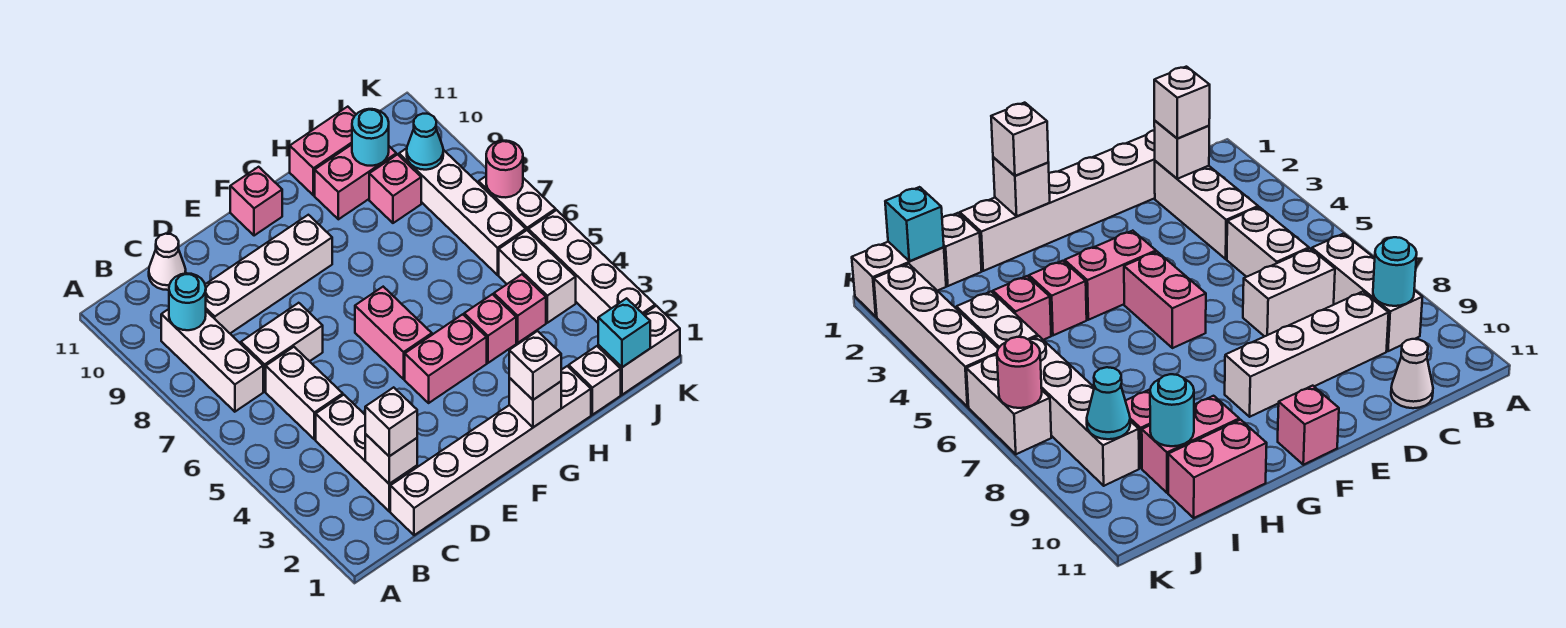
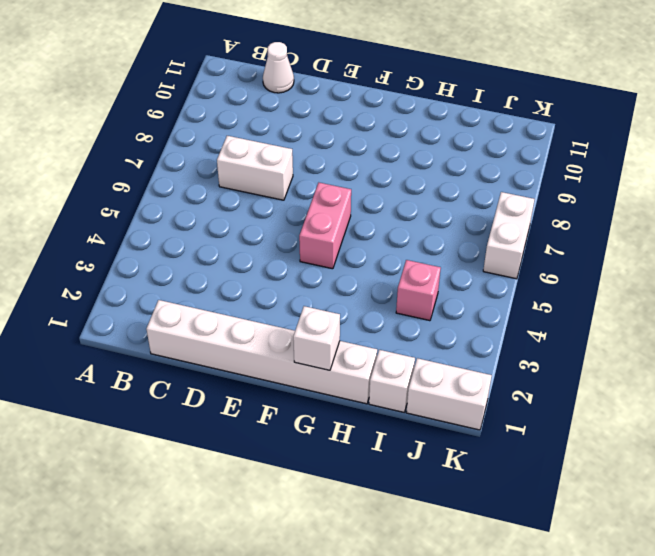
none -> white brick B7:B9 level 1
none -> white brick C2:C4 level 1
none -> white brick C5:C6 level 1
none -> white brick C9:F9 level 1

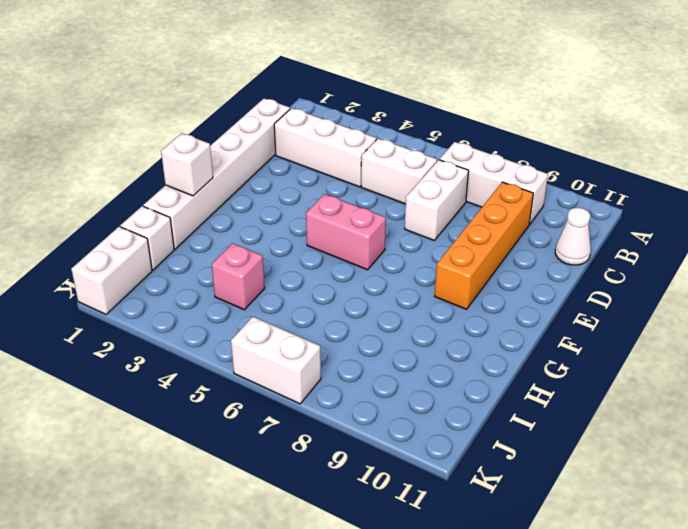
orange brick C9:F9 level 1 -> white brick C9:F9 level 1
none -> pink brick F4:G4 level 1
none -> pink brick F11 level 1
none -> pink brick H4 level 1
none -> pink brick H10:I10 level 1

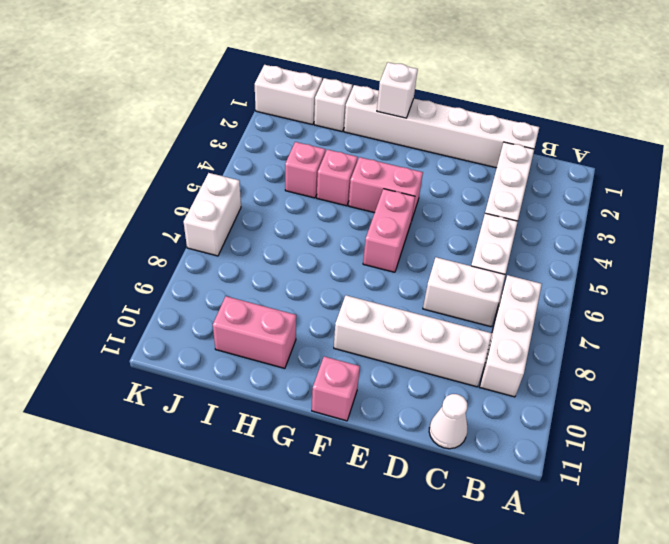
none -> pink brick H11:I11 level 1
none -> pink brick I9 level 1
none -> white brick J4:J5 level 1
none -> white brick J6:J9 level 1

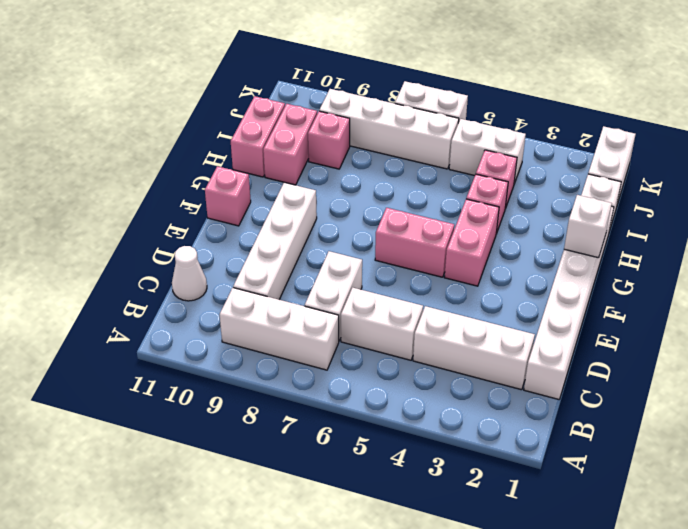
none -> white brick K2:K5 level 1
none -> cyan round brick B9 level 2
none -> white brick C2 level 2
none -> cyan round brick I10 level 2

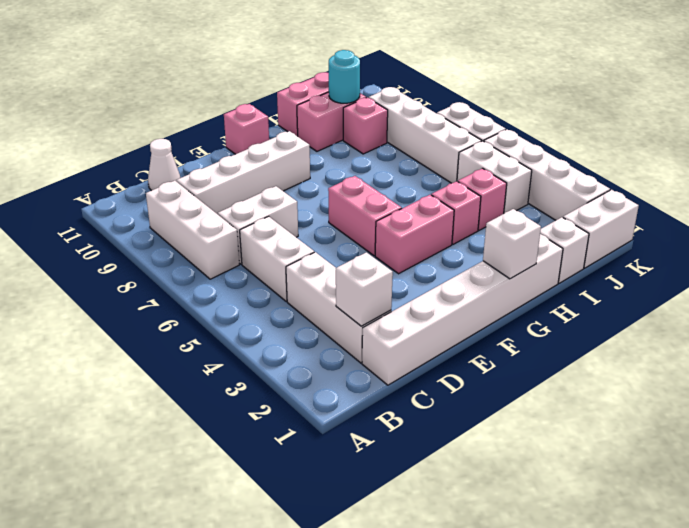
none -> cyan round brick B9 level 2
none -> cyan brick J1 level 2
none -> cyan cone J9 level 2
none -> pink round brick K7 level 2

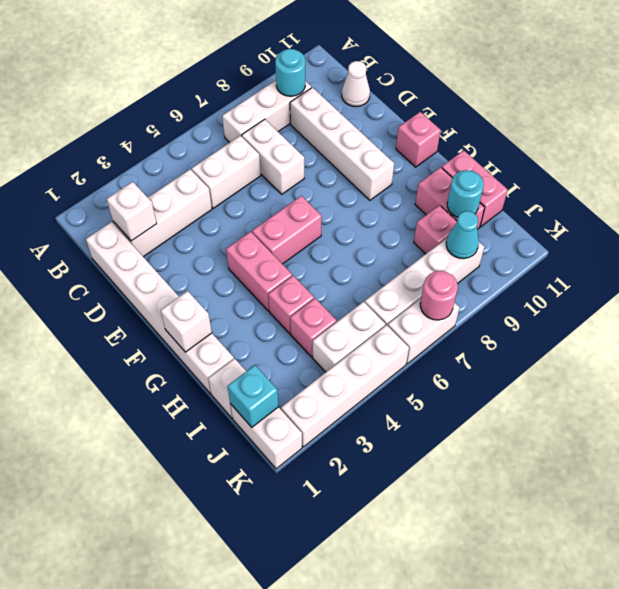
none -> white brick C2 level 3
none -> white brick G1 level 3

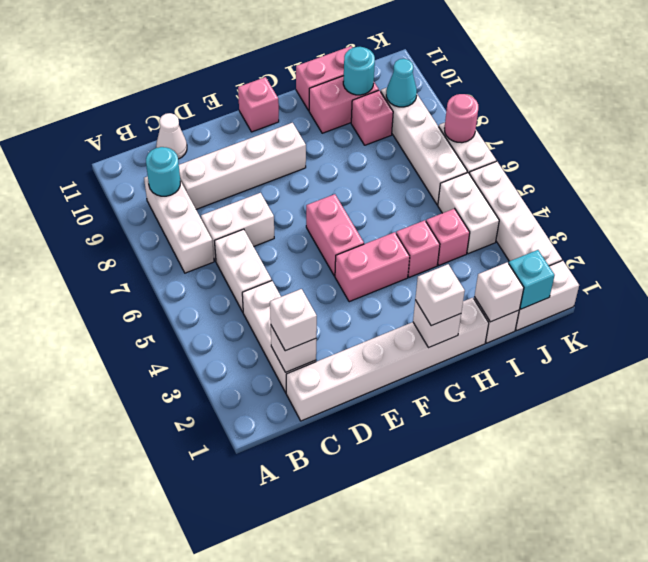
white brick I1 level 2 -> none

